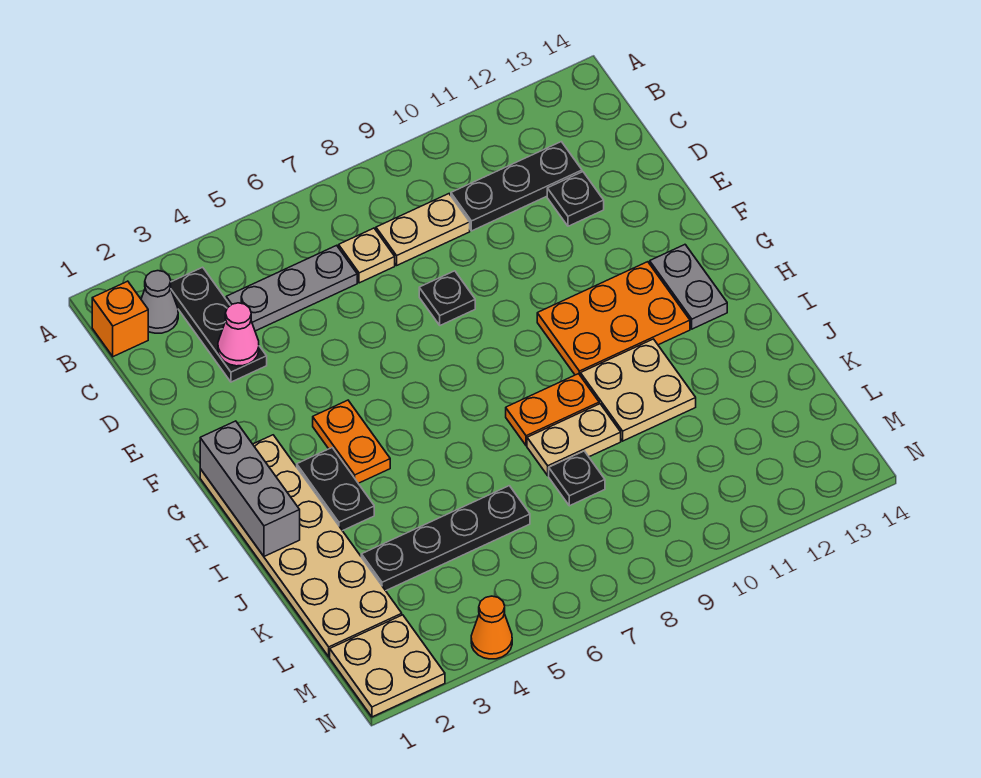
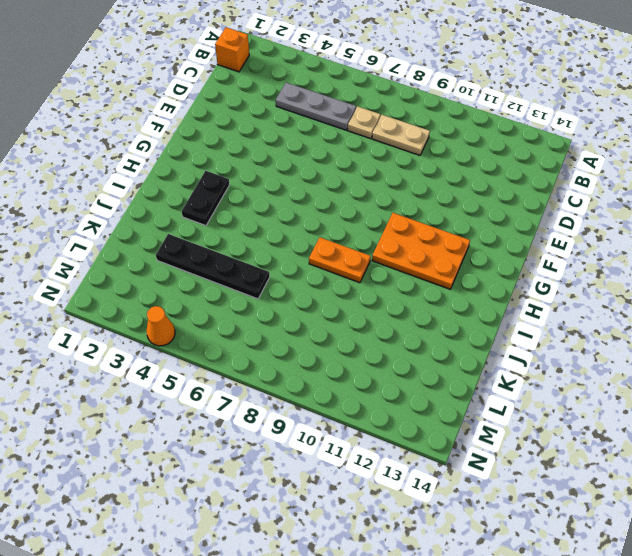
none -> grey cone B2 level 1
none -> black plate B3:D3 level 1
none -> black plate C10:C12 level 1

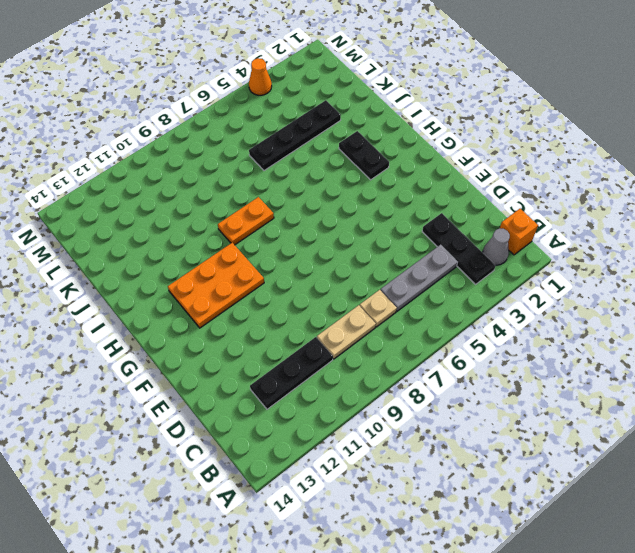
none -> black plate D12 level 1
none -> black plate E8 level 1
none -> tan plate G1:L2 level 1

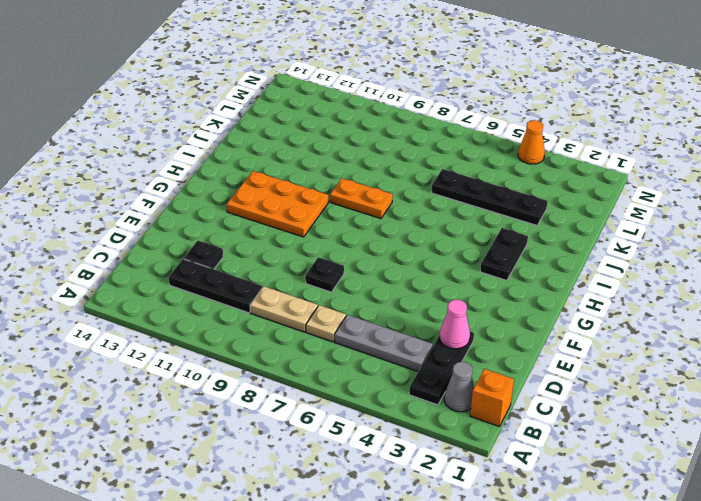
none -> tan plate G1:L2 level 1
none -> orange plate G4:H4 level 1
none -> grey plate G13:H13 level 1

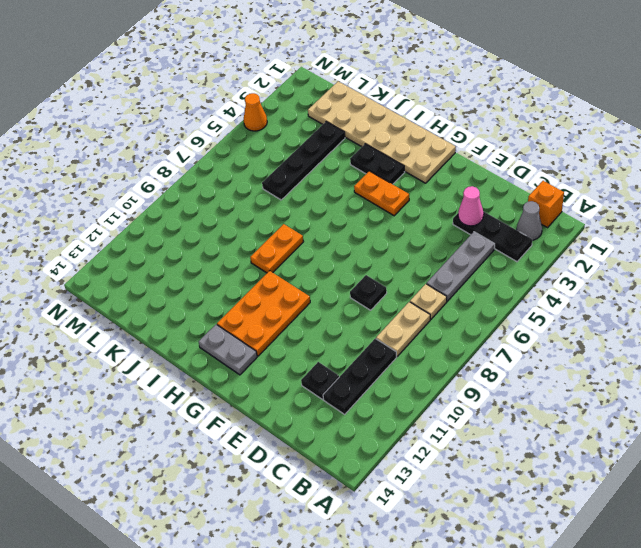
none -> tan plate I10:J11 level 1
none -> tan plate J8:J9 level 1
none -> black plate K8 level 1

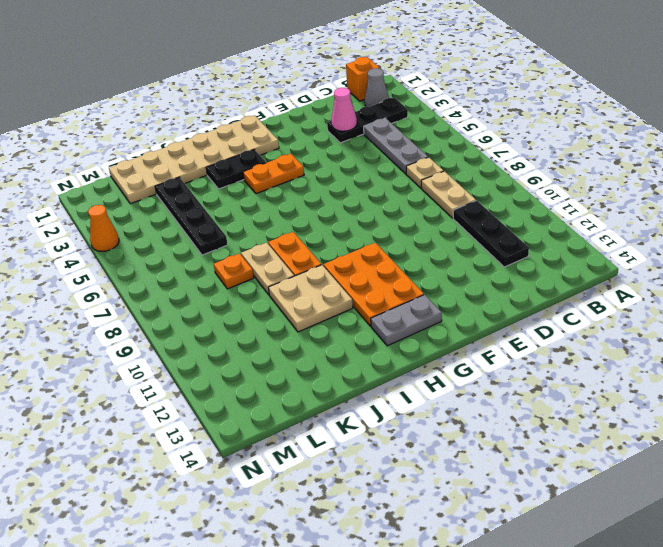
orange plate K8 level 1 -> black plate K8 level 1
none -> black plate D12 level 1
none -> black plate E8 level 1
none -> tan plate M1:N2 level 1

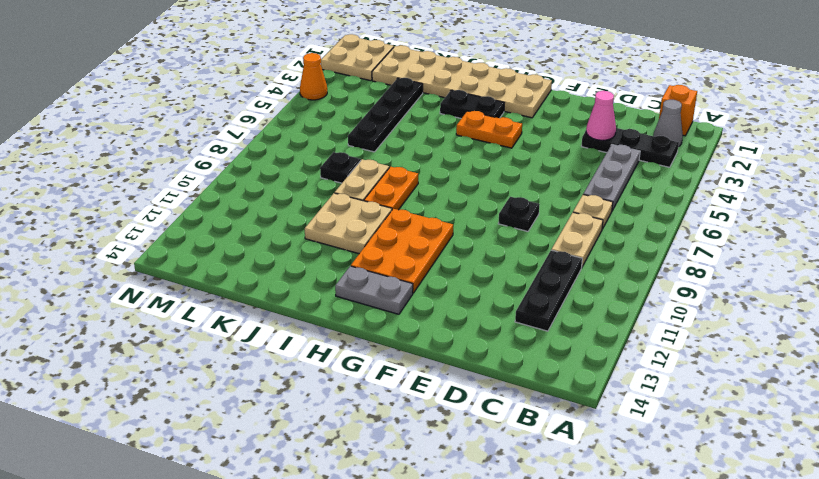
none -> black plate D12 level 1
none -> grey brick G1:I1 level 2

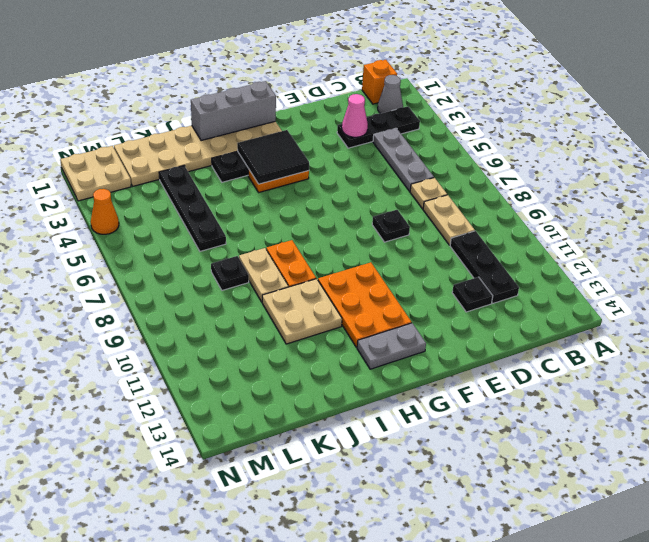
black tile G3:H4 level 2 -> none

